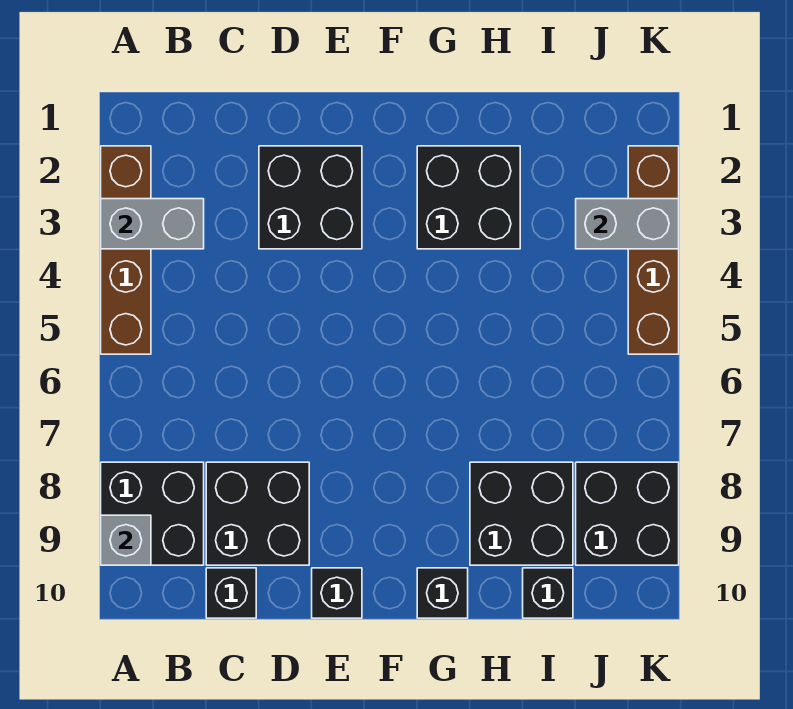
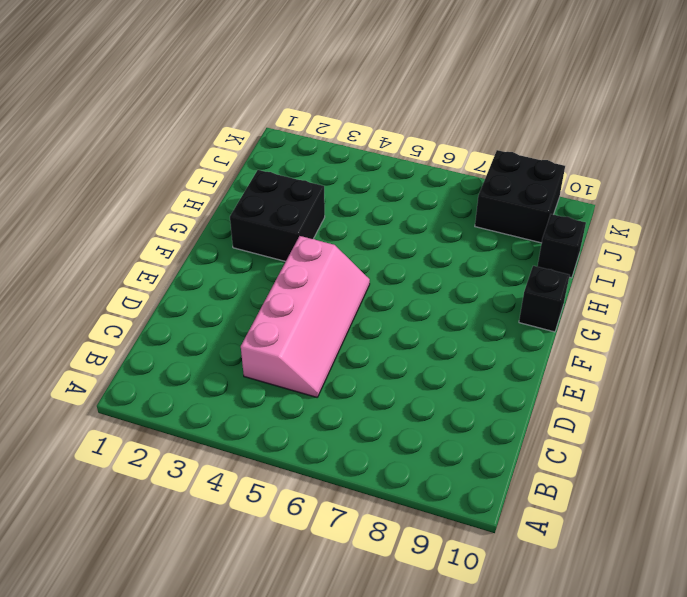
pink slope C4:F5 level 1 top 4 -> none
none -> brown brick A2:A5 level 1
none -> black brick A8:B9 level 1
none -> black brick C8:D9 level 1

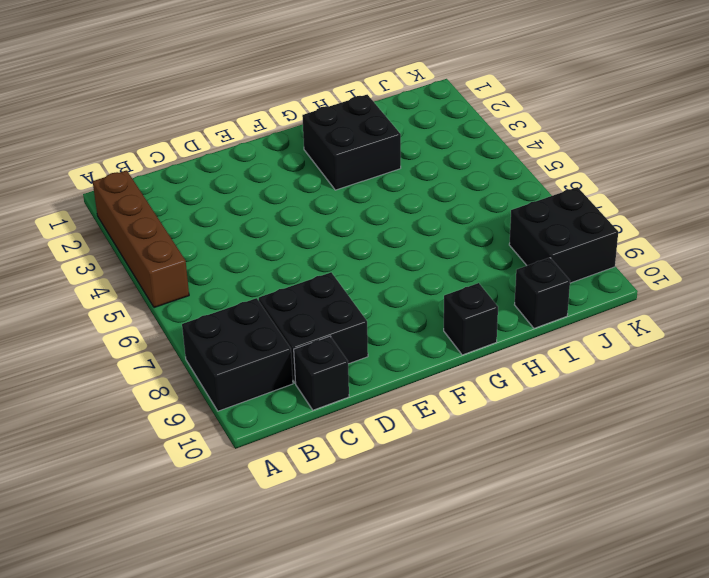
none -> black brick D2:E3 level 1
none -> black brick E10 level 1
none -> black brick H8:I9 level 1

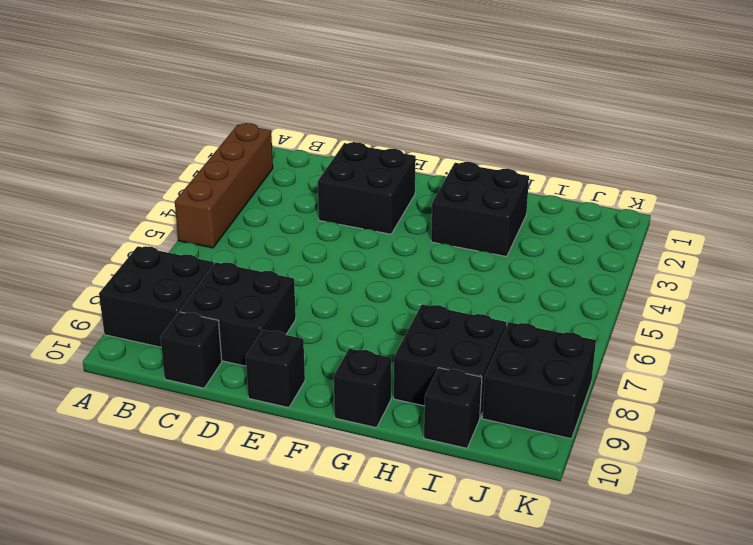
none -> brown brick K2:K5 level 1
none -> grey brick A3:B3 level 2
none -> grey brick A9 level 2

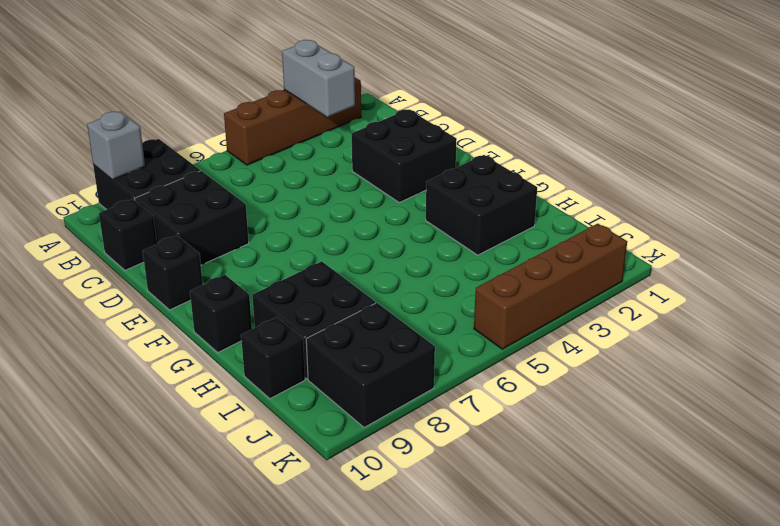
none -> grey brick J3:K3 level 2

